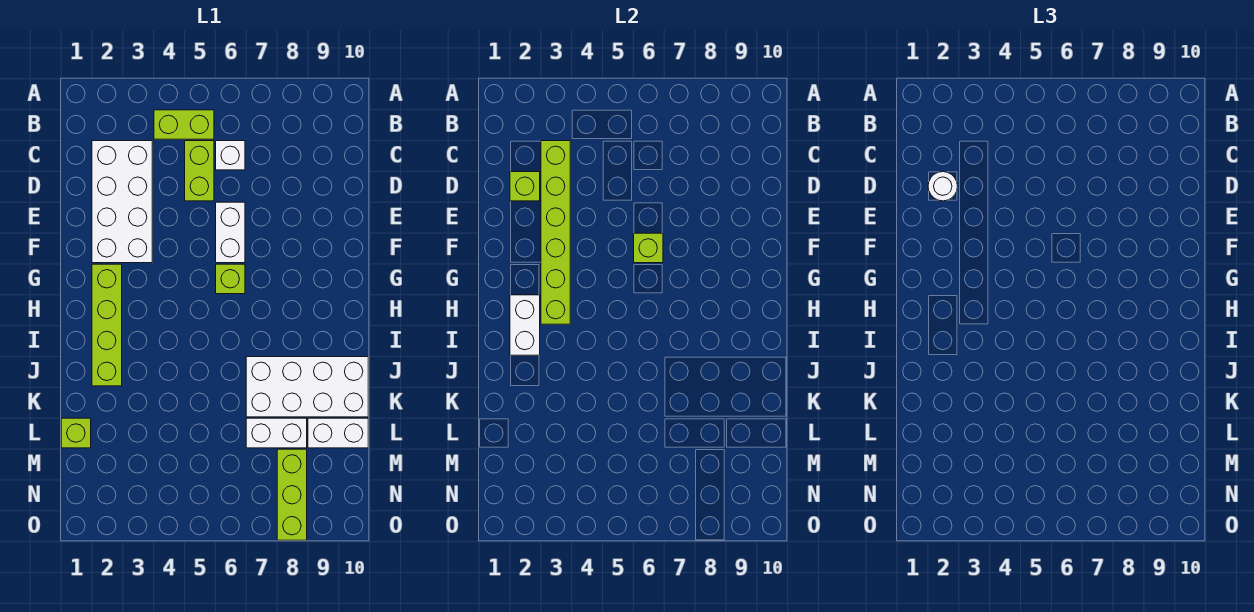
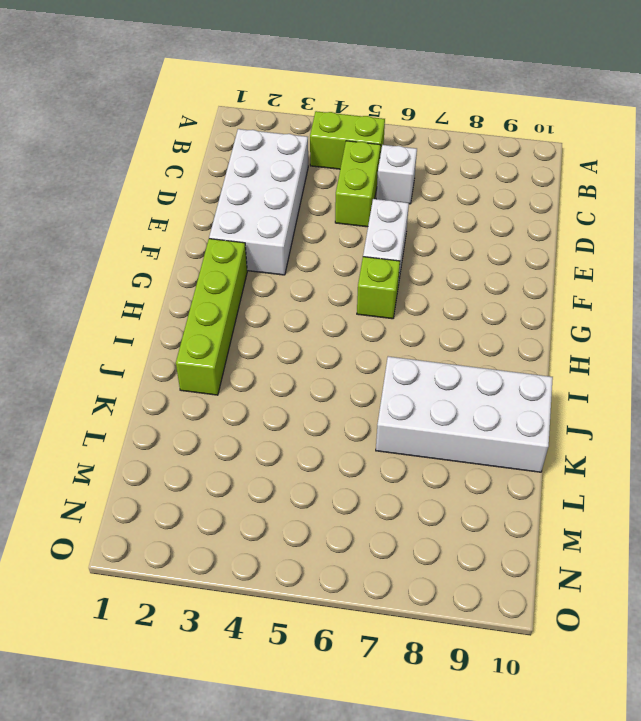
none -> lime brick L1 level 1
none -> white brick L7:L8 level 1
none -> white brick L9:L10 level 1

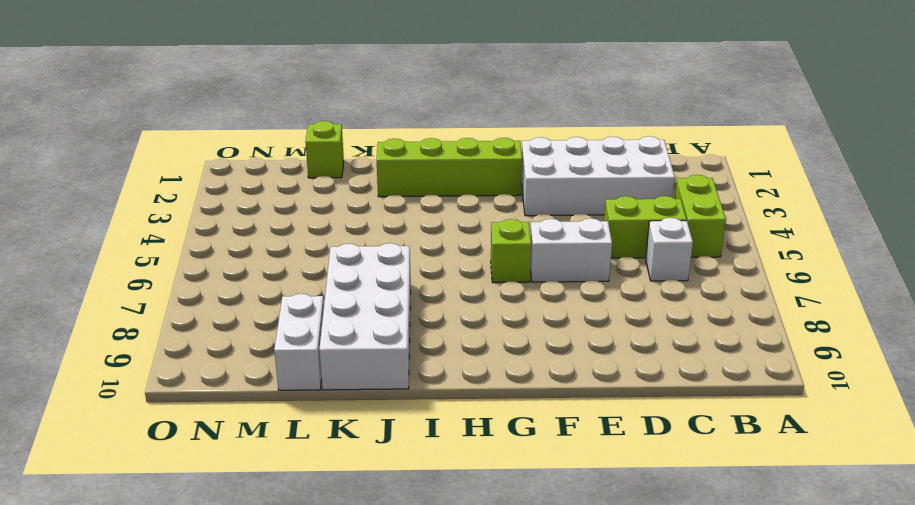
none -> white brick L7:L8 level 1
none -> lime brick M8:O8 level 1
none -> lime brick C3:H3 level 2

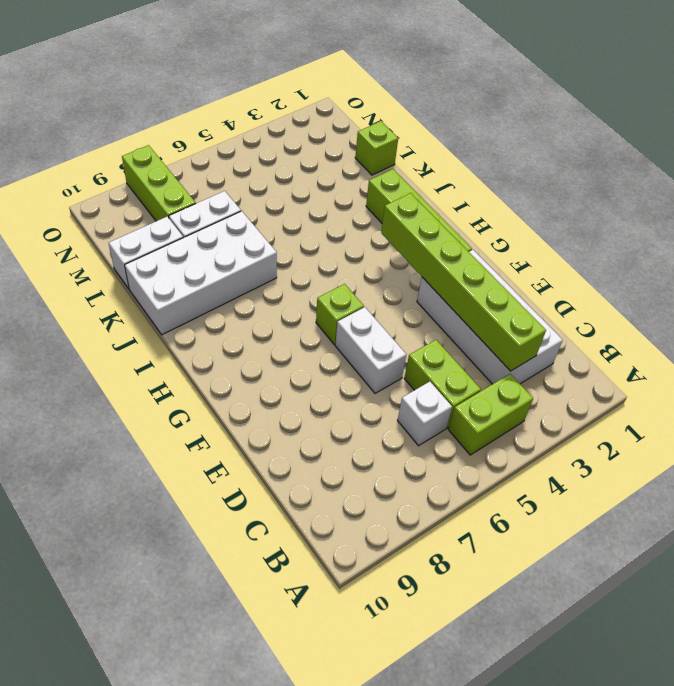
none -> lime brick D2 level 2
none -> lime brick F6 level 2
none -> white brick H2:I2 level 2

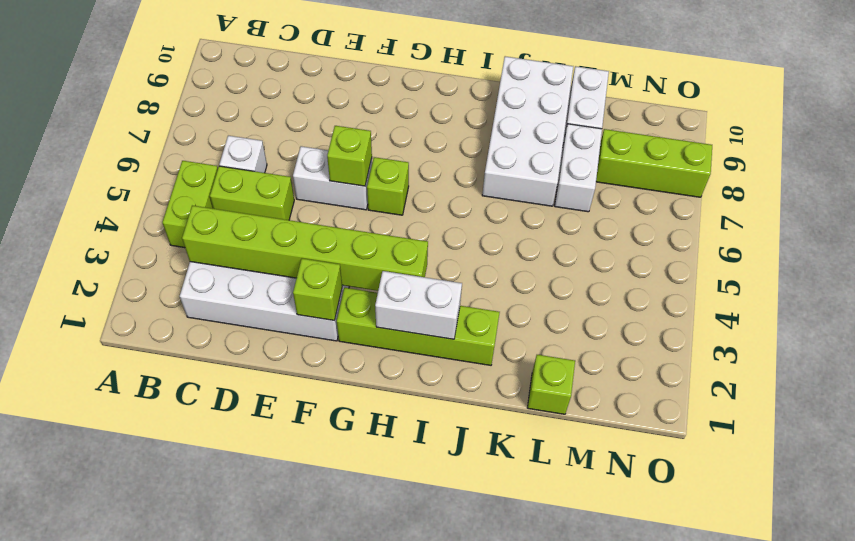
lime brick F2 level 2 -> lime brick D2 level 2
none -> white round brick D2 level 3

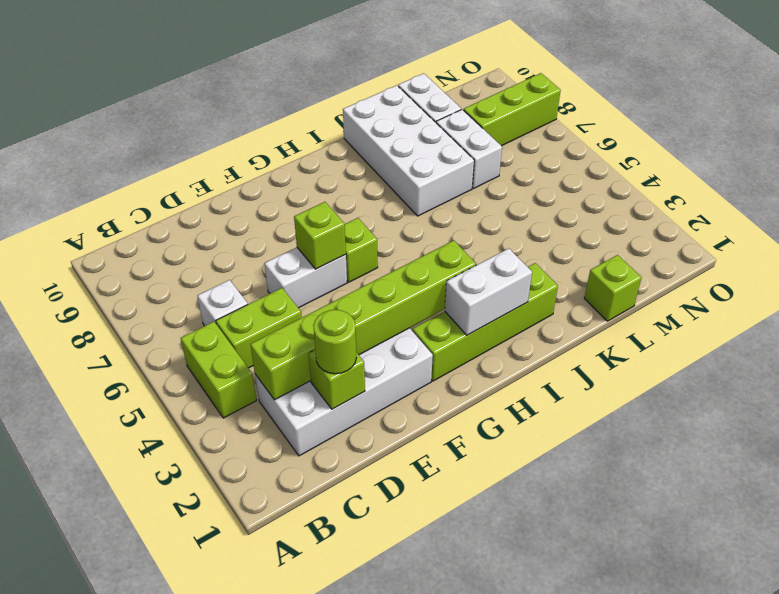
lime round brick D2 level 3 -> white round brick D2 level 3

